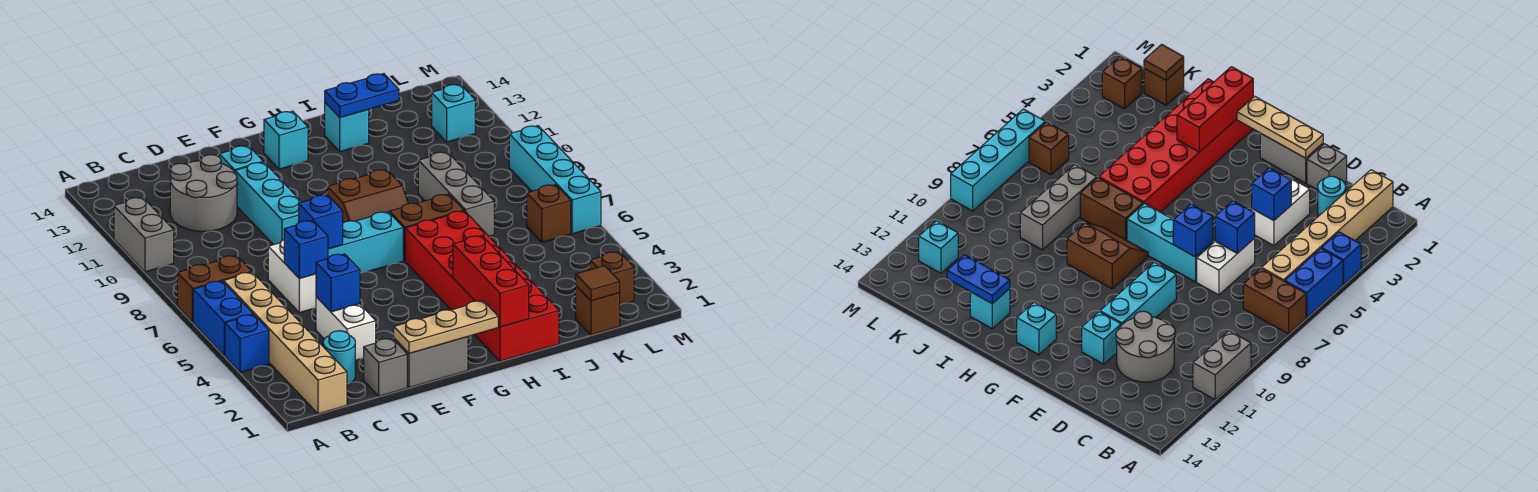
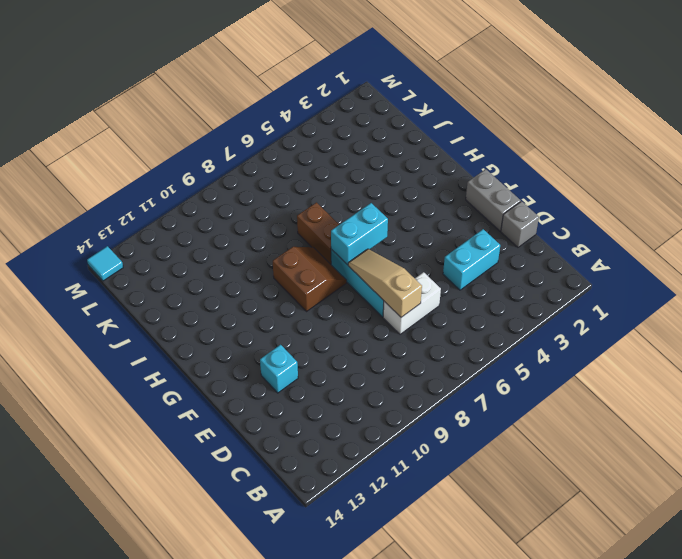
cyan brick D3:D4 level 1 -> white brick D3:D4 level 1
tan slope D7:F7 level 2 top D -> blue brick E7 level 2
cyan brick G6:G7 level 2 -> none
cyan tile M14 level 1 -> none
none -> blue brick A4 level 1
none -> blue brick A5:A6 level 1
none -> brown brick A7:B7 level 1
none -> grey brick A10:A11 level 1

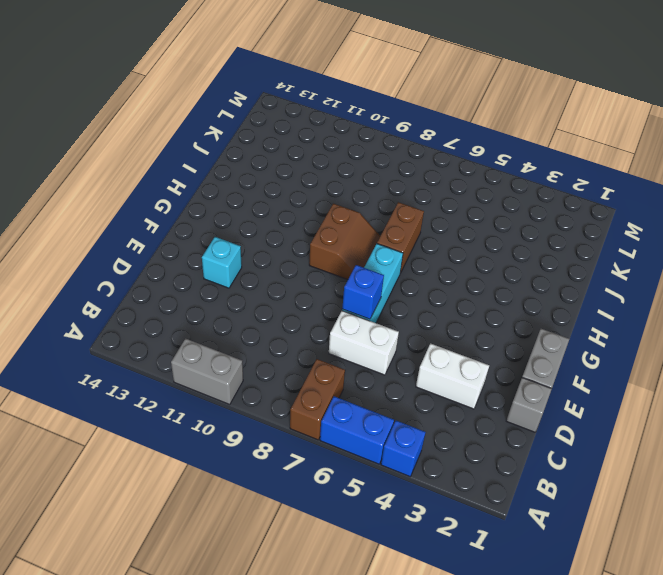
none -> tan brick B1:B6 level 1
none -> cyan round brick C2 level 1
none -> grey round brick C11:D12 level 1
none -> cyan brick E9:E11 level 1

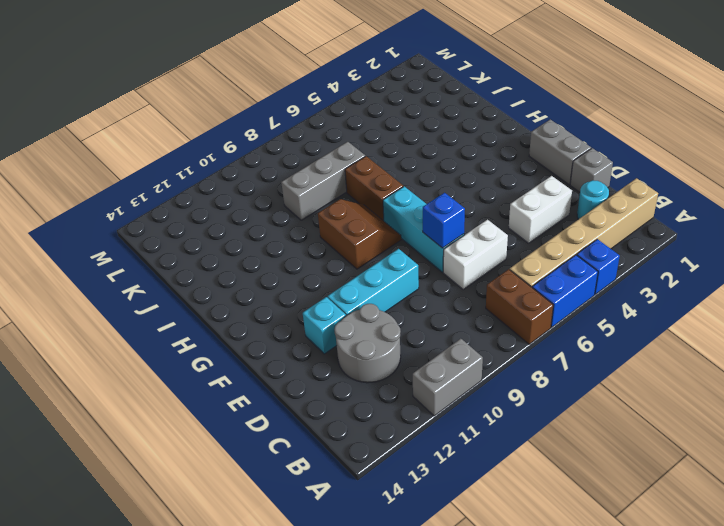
none -> cyan brick G13 level 1
none -> red brick H1:I6 level 1
none -> cyan brick I13 level 1
none -> brown brick K1 level 1

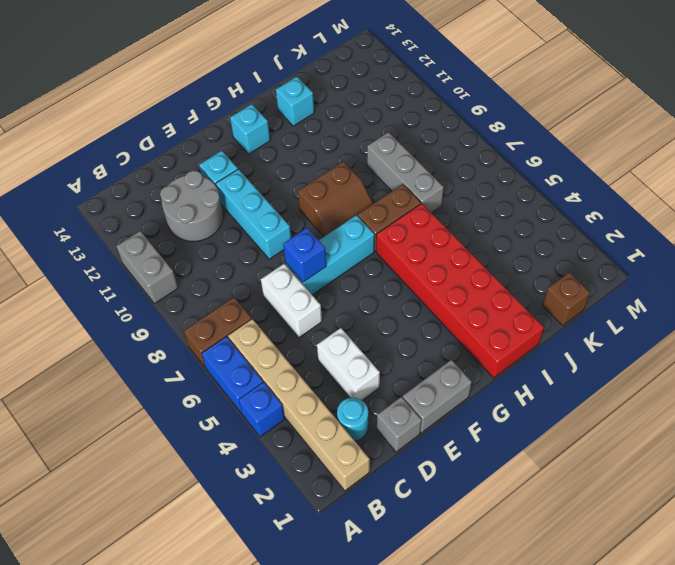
none -> brown brick L2 level 1
none -> brown brick L6 level 1
none -> cyan brick L12 level 1
none -> cyan brick M6:M9 level 1

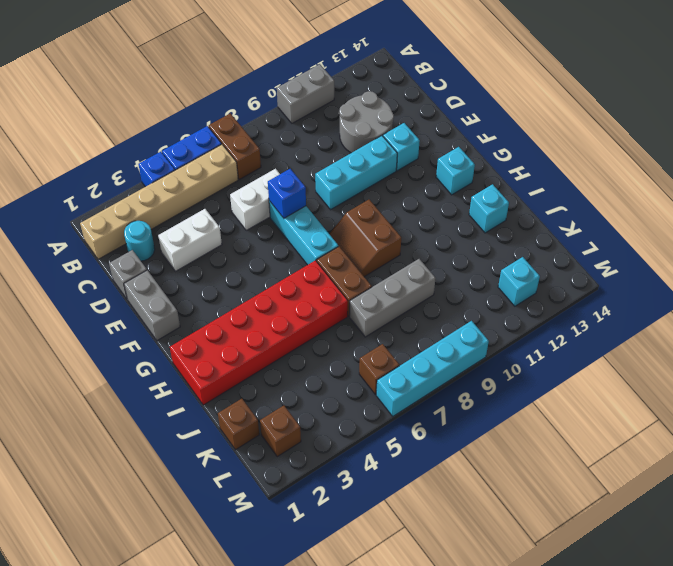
none -> blue brick D4 level 2
none -> blue brick D6 level 2
none -> tan plate E1:G1 level 2
none -> red brick H1:H3 level 2

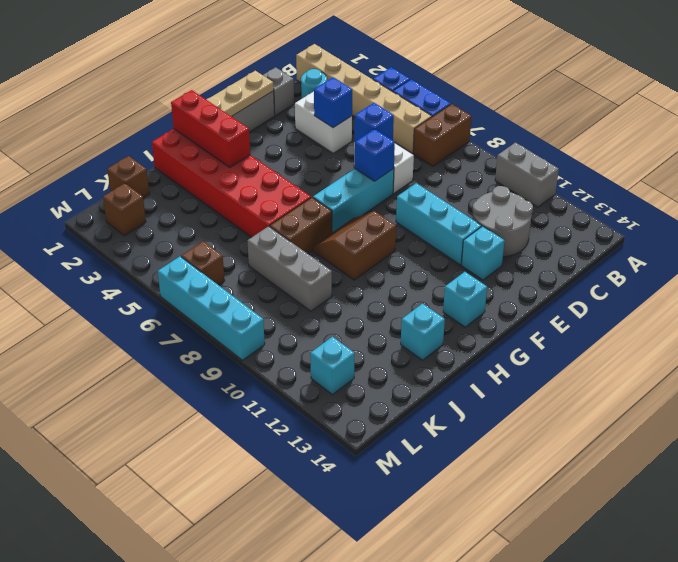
none -> blue plate I13:J13 level 2
none -> brown tile K1 level 2

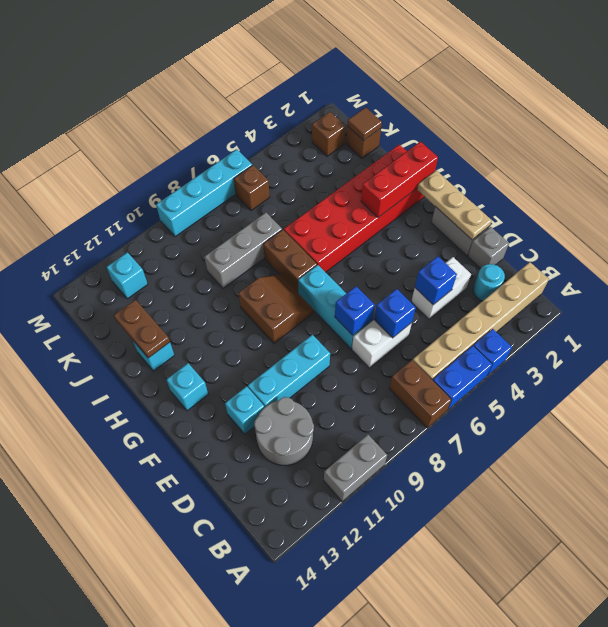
brown plate I13:J13 level 2 -> blue plate I13:J13 level 2

